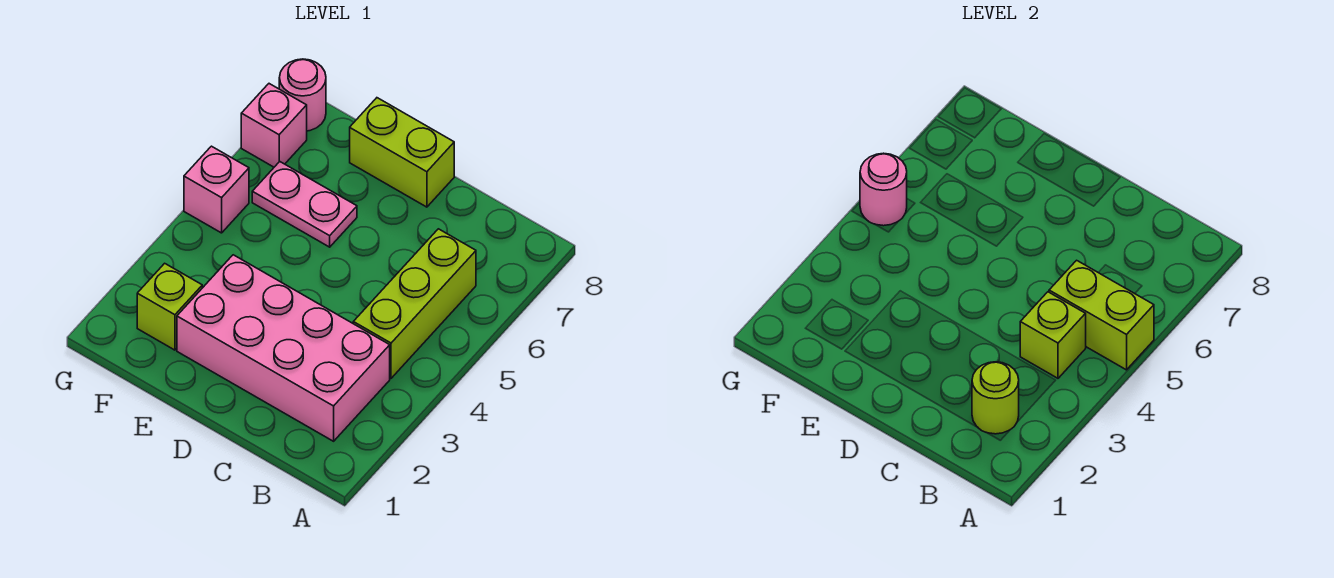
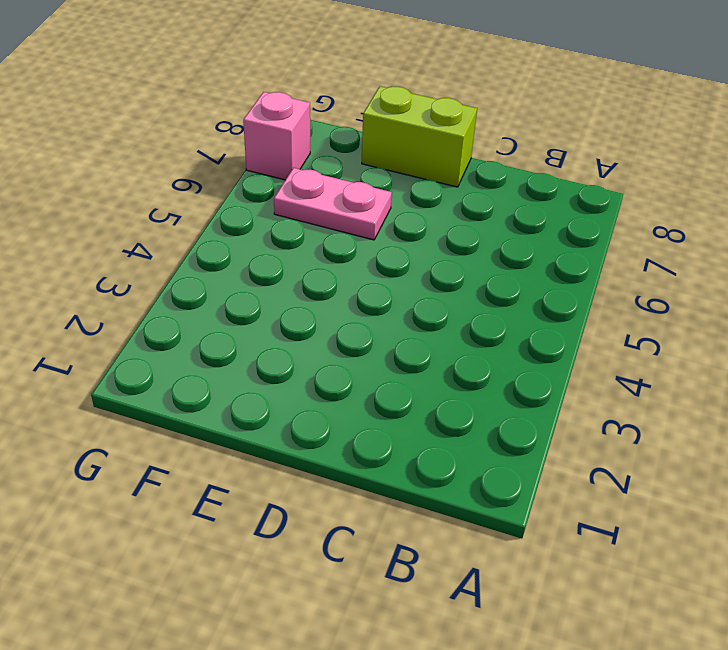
none -> pink brick B2:E3 level 1
none -> lime brick B4:B6 level 1
none -> lime brick F2 level 1

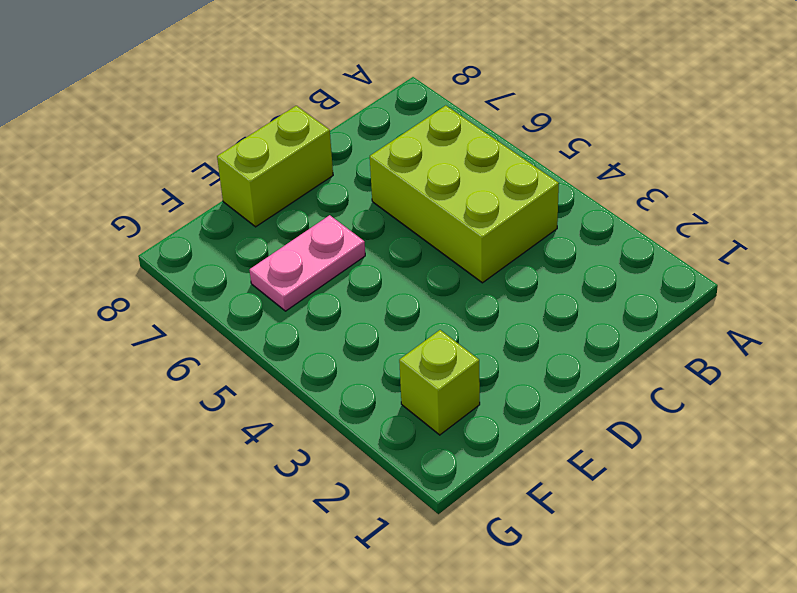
lime brick B4:C6 level 1 -> lime brick B4:B6 level 1
none -> pink brick B2:E3 level 1
none -> pink brick G5 level 1
none -> pink brick G7 level 1

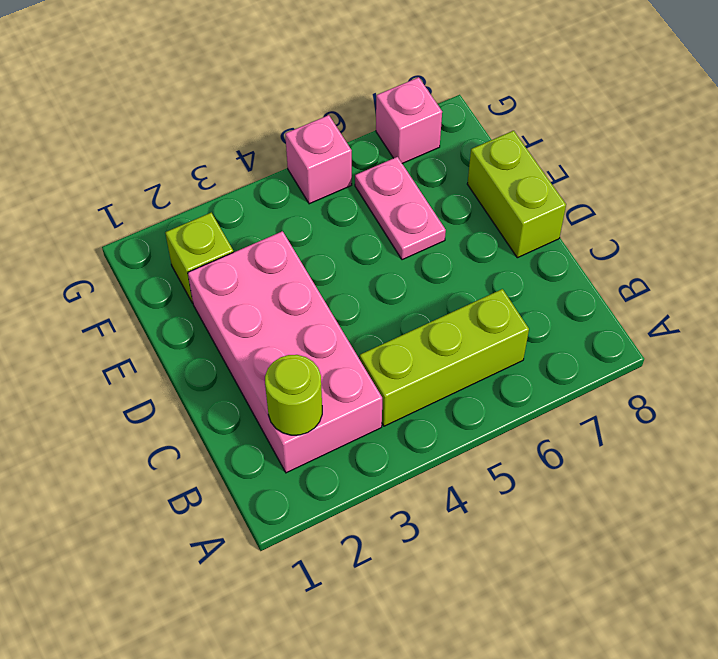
none -> pink round brick G8 level 1
none -> lime brick A5:B5 level 2
none -> lime brick B4 level 2

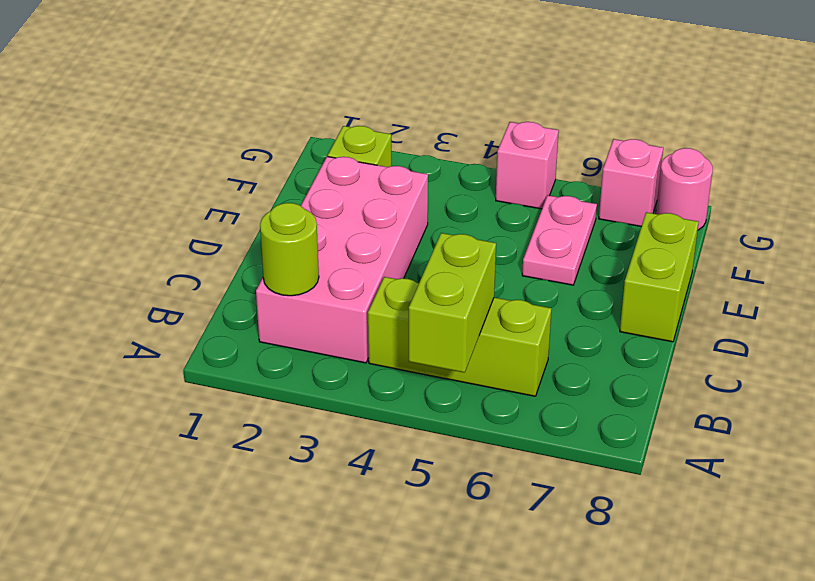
none -> lime brick B4 level 2
none -> pink round brick G5 level 2

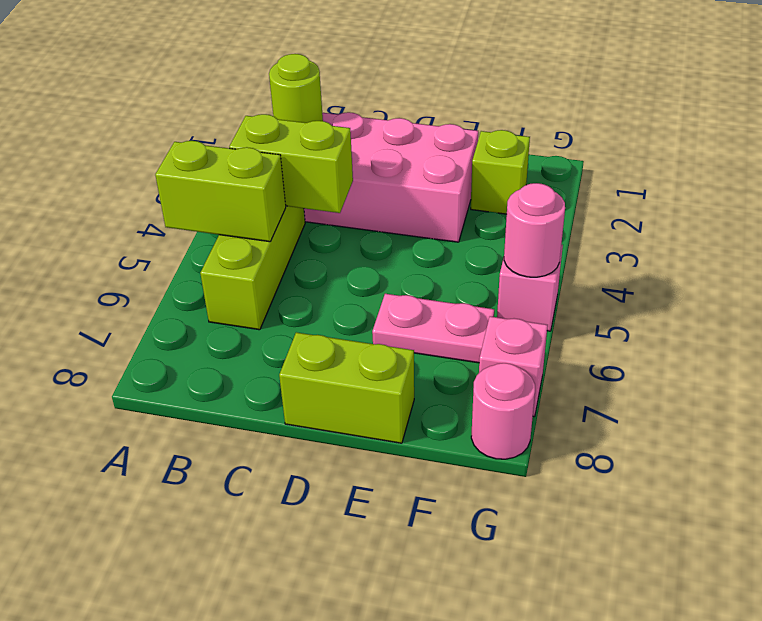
lime brick B4:C4 level 2 -> lime brick B4 level 2

